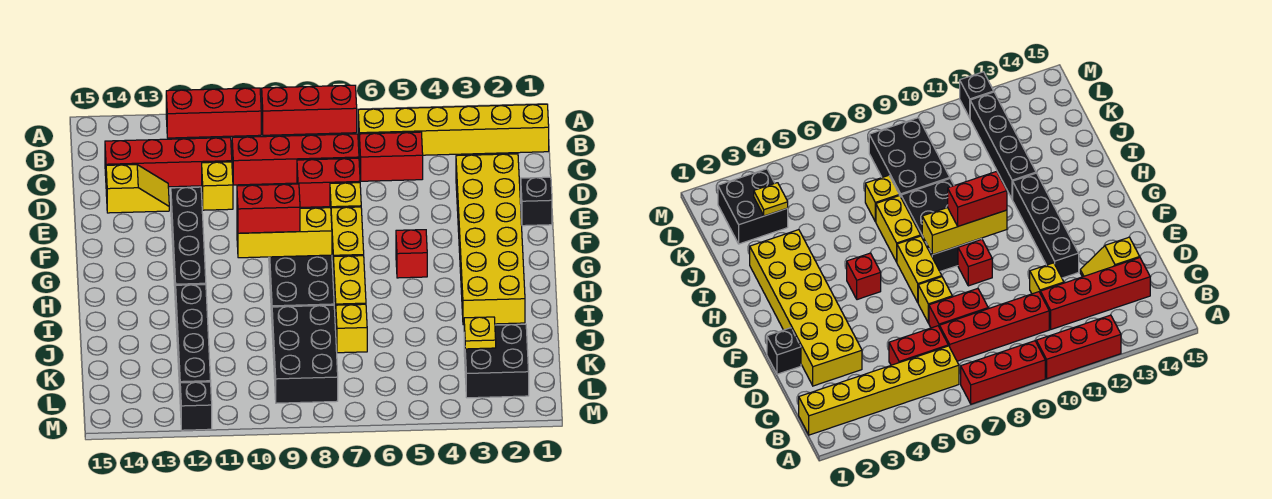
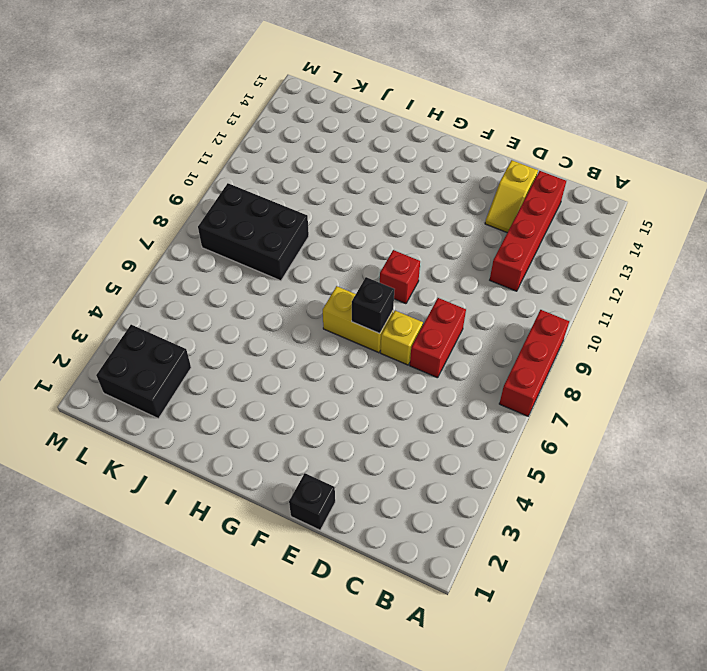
black brick F7 level 2 -> black brick M12 level 1
none -> red brick A10:A12 level 1
none -> yellow brick B1:B6 level 1
none -> red brick C5:C6 level 1

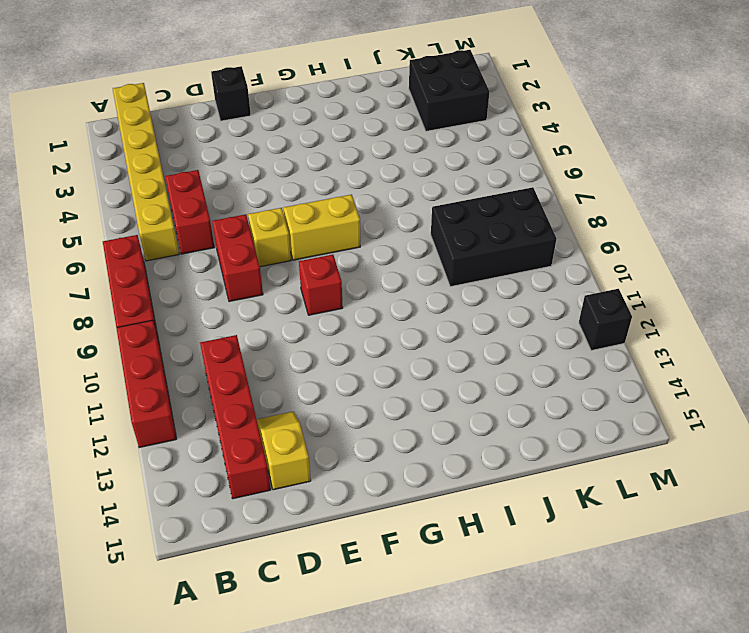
none -> red brick C7:C10 level 1
none -> yellow brick D2:I3 level 1
none -> yellow brick D11 level 1

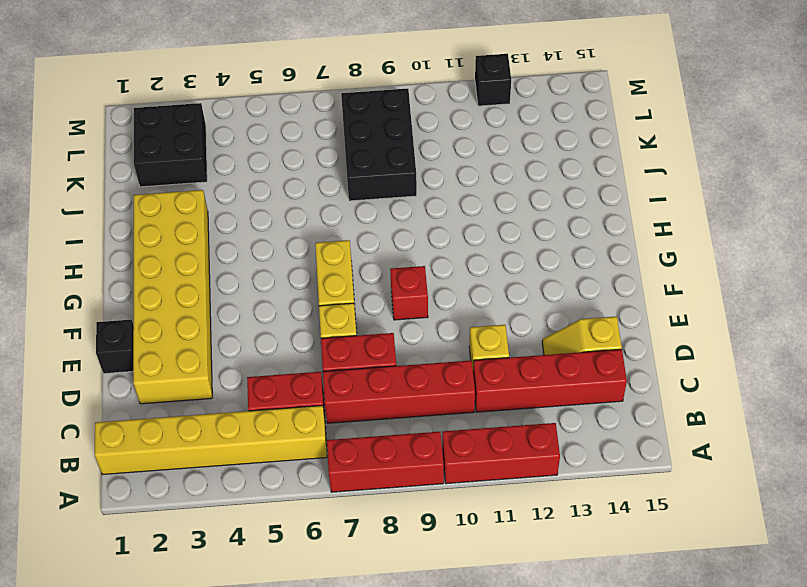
none -> black brick E12:H12 level 1
none -> red brick G5 level 1
none -> black brick G8:I9 level 1

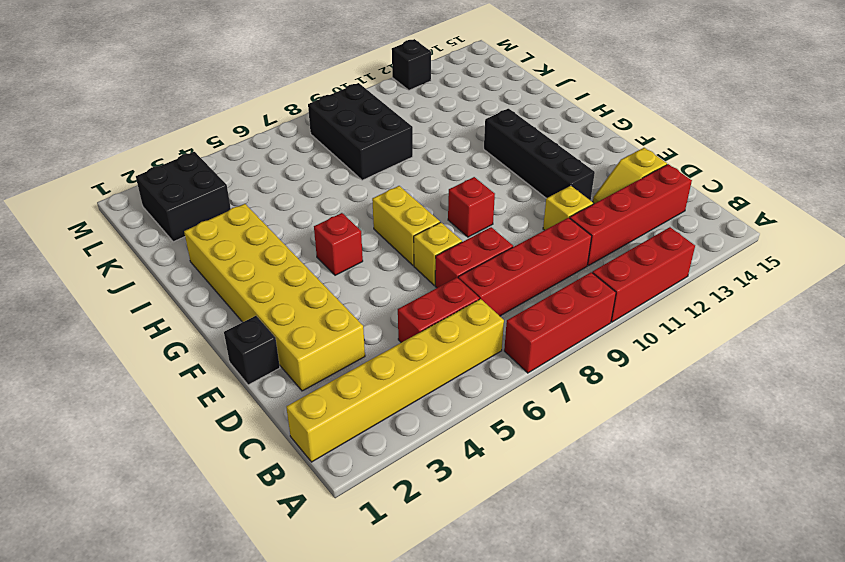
none -> black brick G8:I9 level 1
none -> yellow brick H7:I7 level 1
none -> black brick I12:L12 level 1

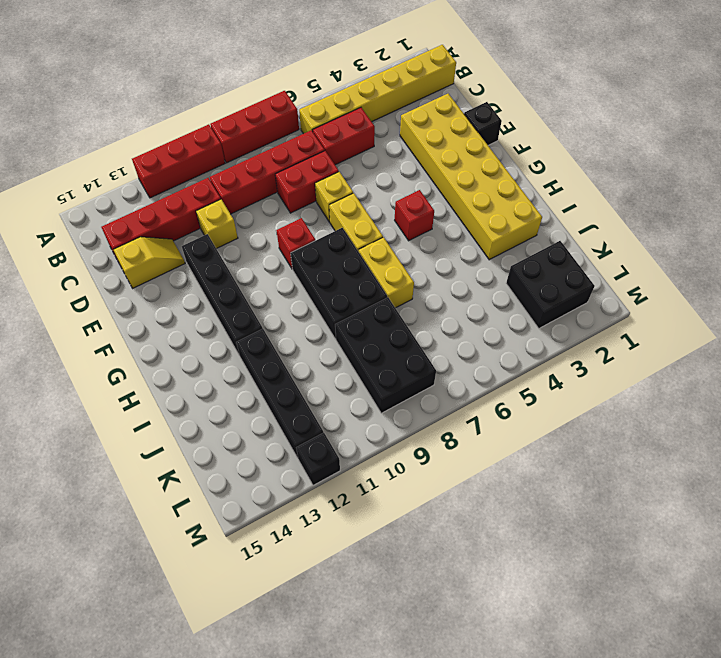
none -> yellow brick J7 level 1
none -> yellow brick G8:G10 level 2
none -> yellow plate K3 level 2

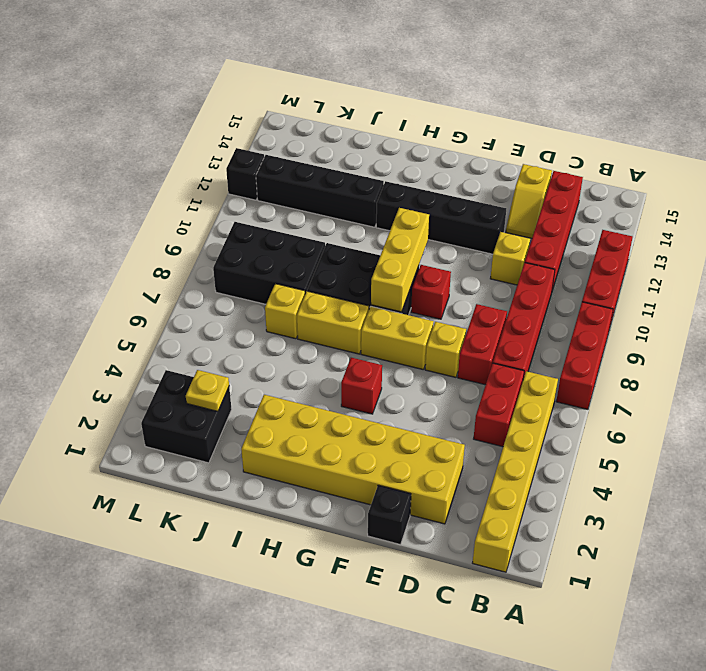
none -> red brick G9:G10 level 3

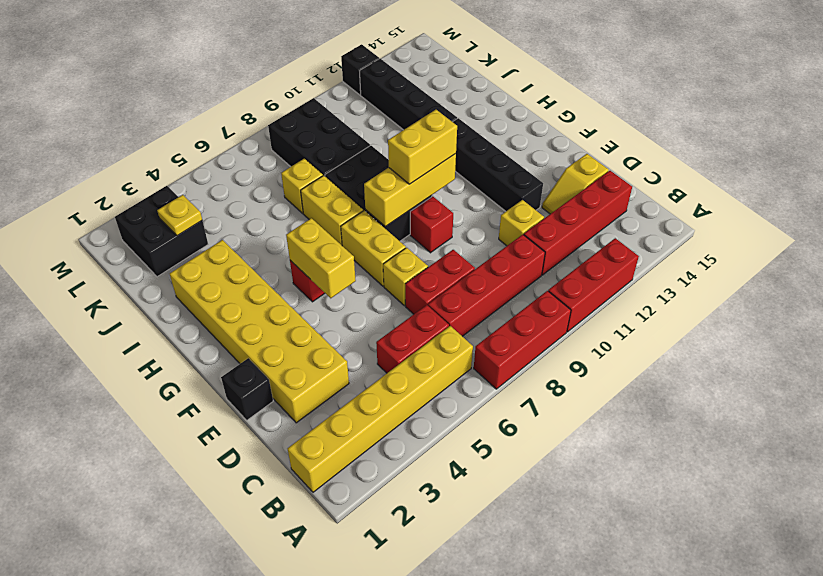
yellow brick F5:G5 level 2 -> none
yellow brick G9:G10 level 3 -> red brick G9:G10 level 3

